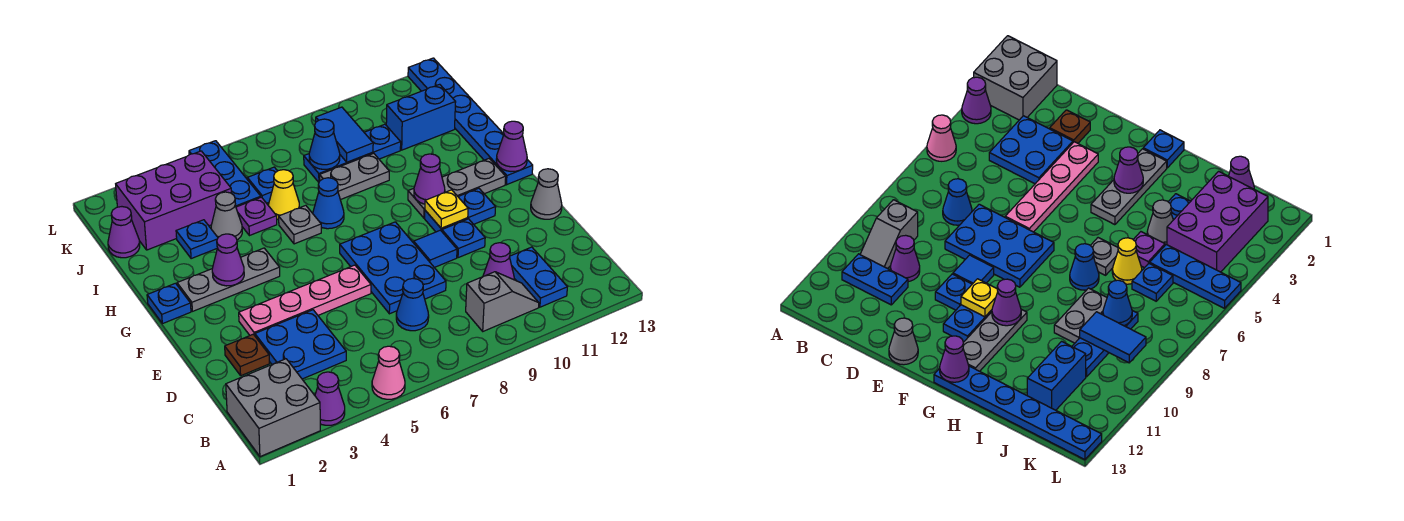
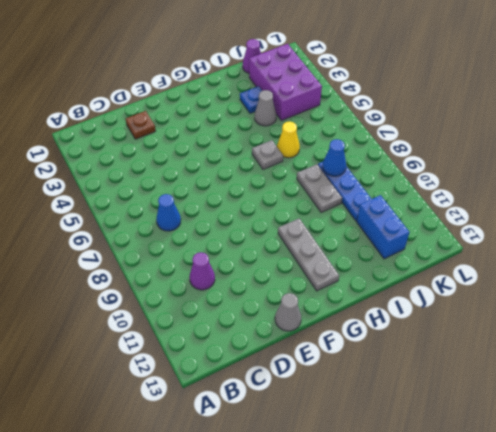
none -> grey brick A1:B2 level 1
none -> purple cone A3 level 1
none -> pink cone A5 level 1
none -> grey slope B9:B10 level 1 top 9

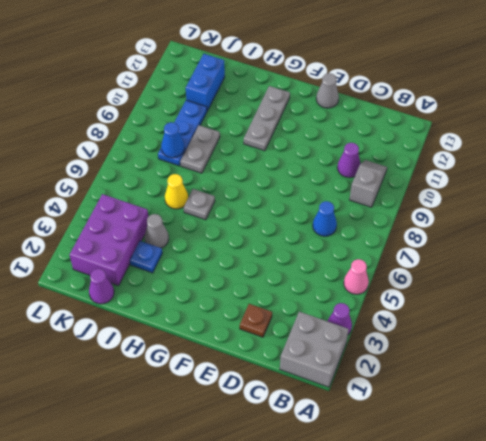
none -> blue plate B11:C11 level 1
none -> blue plate C3:D4 level 1
none -> blue plate D7:F8 level 1
none -> pink plate E3:E6 level 1

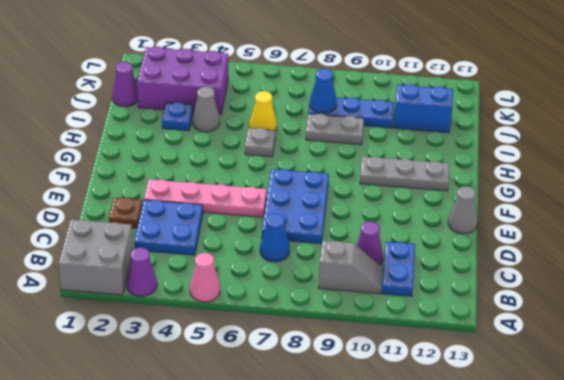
none -> blue tile E9 level 1
none -> blue plate E10 level 1
none -> blue plate F10:F11 level 1
none -> blue plate G1 level 1

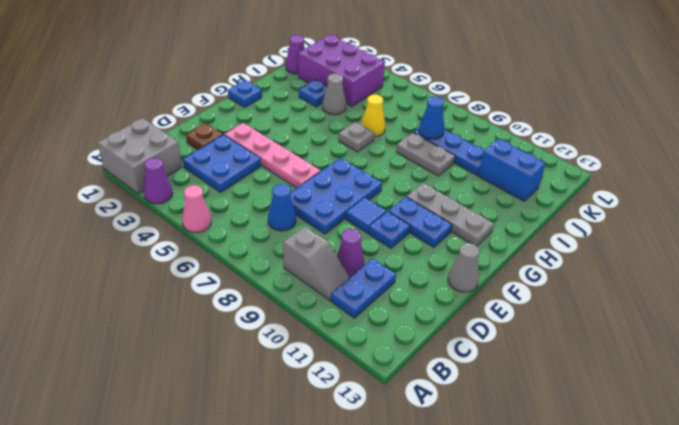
none -> grey plate G2:G4 level 1
none -> blue plate G13:L13 level 1
none -> blue cone H7 level 1
none -> purple plate I5 level 1

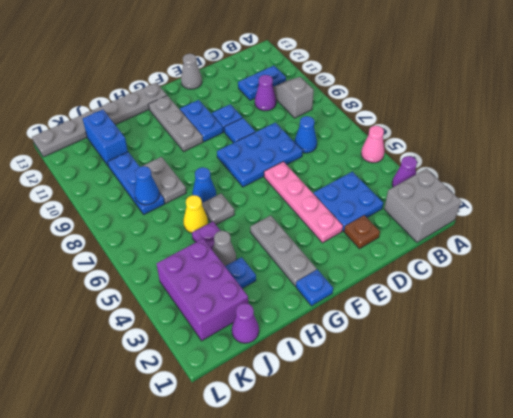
grey plate G13:L13 level 1 -> blue plate G13:L13 level 1
none -> blue plate J5:L5 level 1
none -> blue plate J6 level 1
none -> yellow plate F10 level 2
none -> purple cone G3 level 2

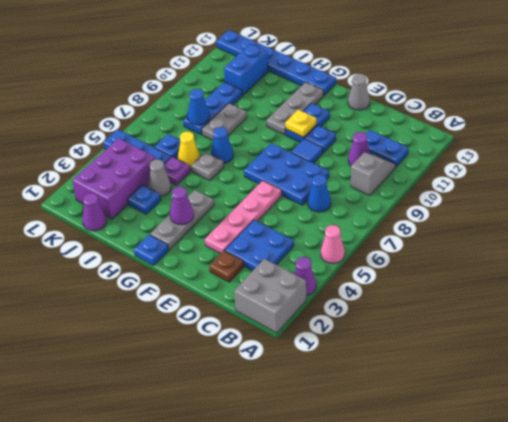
none -> purple cone G10 level 2
none -> purple cone G13 level 2
none -> blue tile J9:K9 level 2

